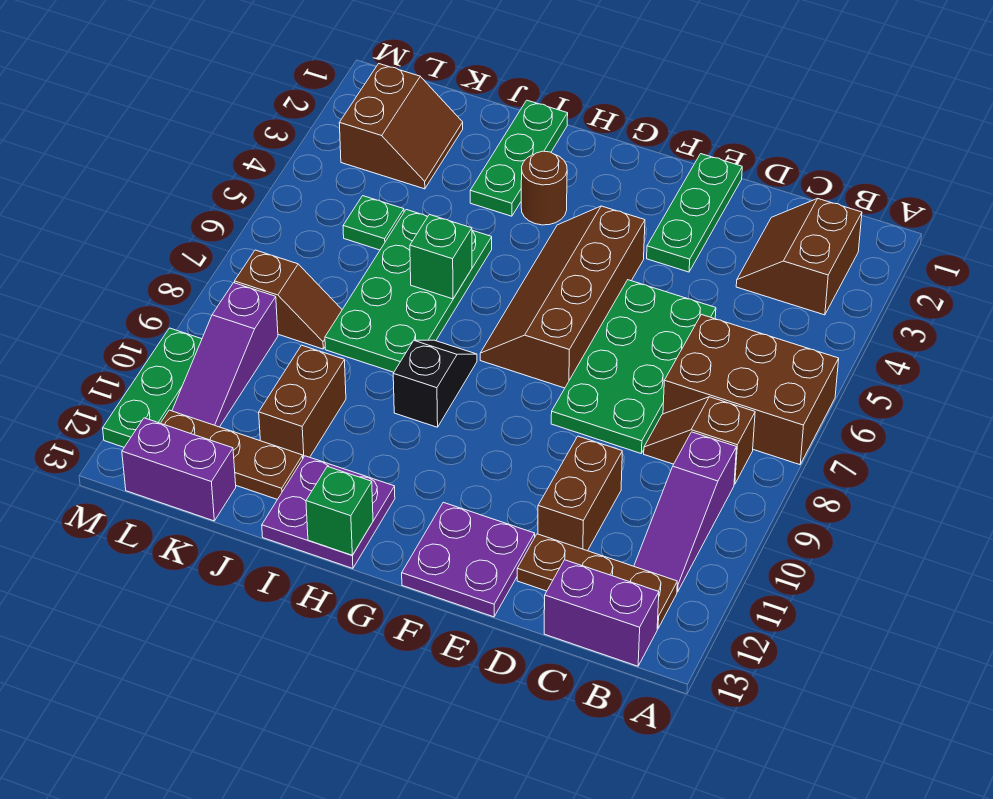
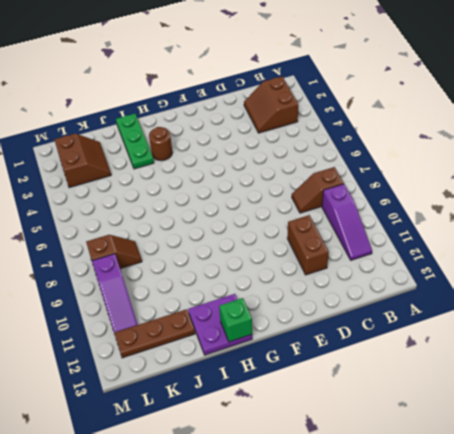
none -> brown brick A6:C7 level 1
none -> brown plate B12:D12 level 1
none -> purple brick B13:C13 level 1

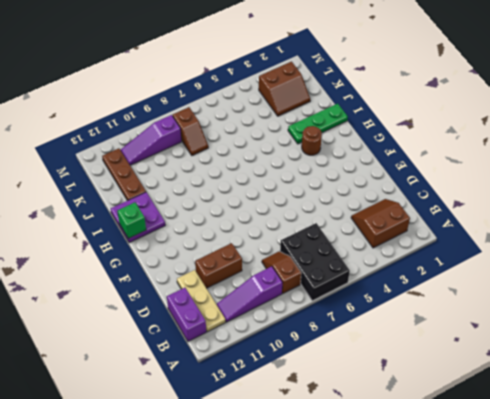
black brick A6:C7 level 1 -> brown brick A6:C7 level 1
tan plate B12:D12 level 1 -> brown plate B12:D12 level 1
none -> green plate D5:E8 level 1
none -> green plate E1:E3 level 1
none -> purple plate E12:F13 level 1

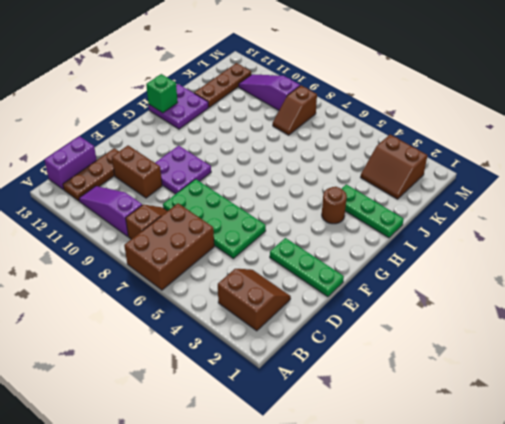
purple plate E9:F10 level 1 -> purple plate E12:F13 level 1
none -> brown slope F4:G7 level 1 top F
none -> black slope H8:H9 level 1 top 9
none -> green plate I5:J8 level 1

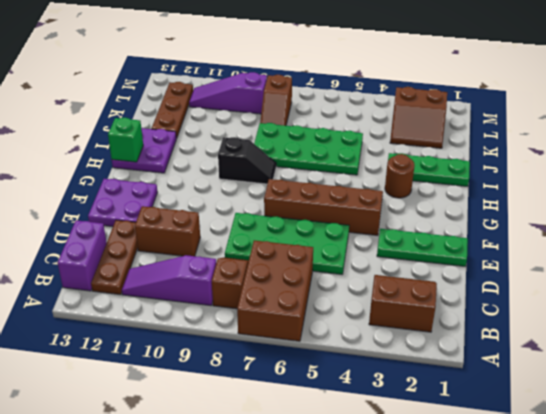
none -> brown brick J10:J11 level 1
none -> green plate K5 level 1
none -> purple brick K13:L13 level 1

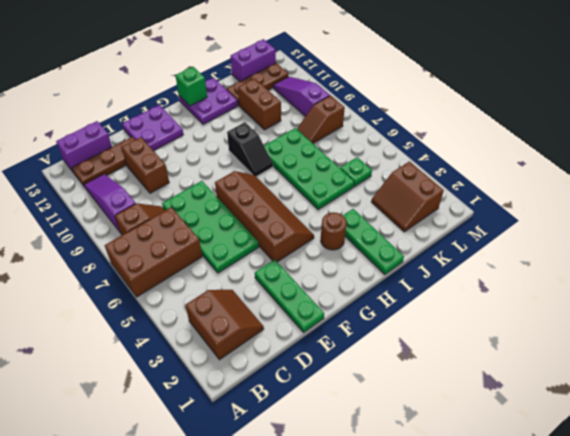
none -> green plate M10:M12 level 1
none -> green brick I6 level 2

